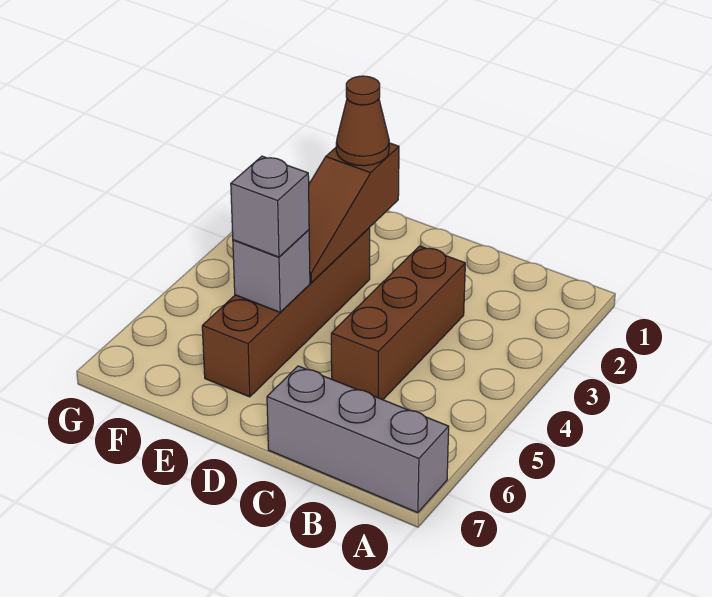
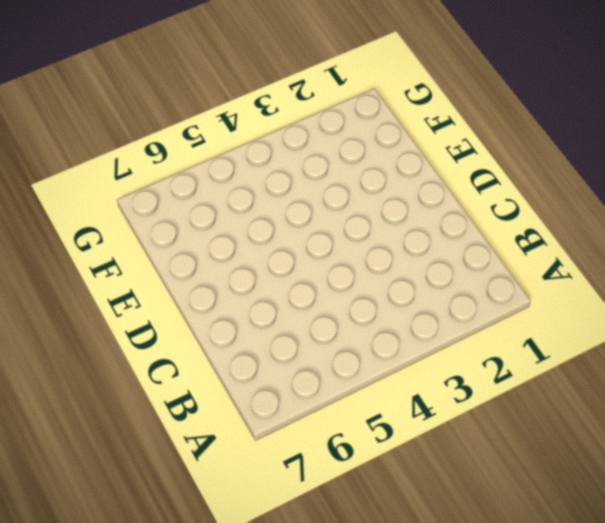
none -> grey brick A7:C7 level 1
none -> brown brick C3:C5 level 1

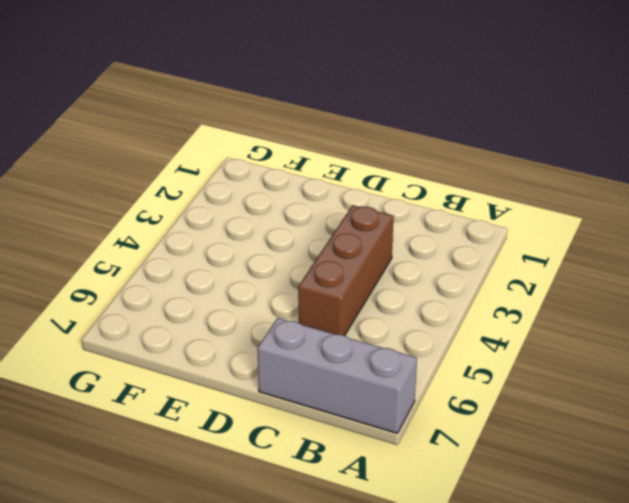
none -> brown brick E3:E6 level 1
none -> brown slope E2:E4 level 2 top 2

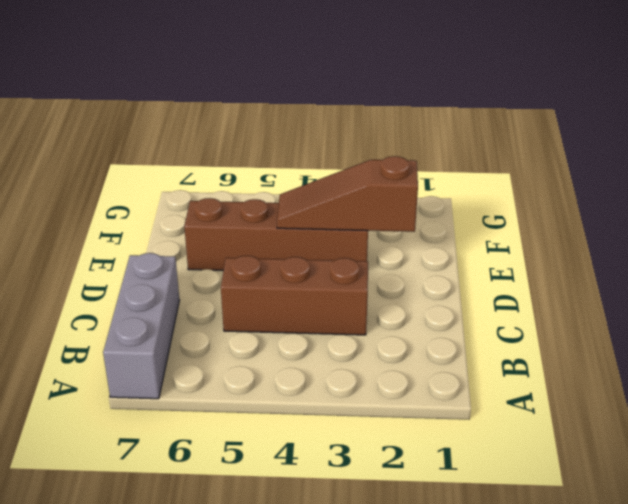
none -> grey brick E5 level 2
none -> brown cone E2 level 3

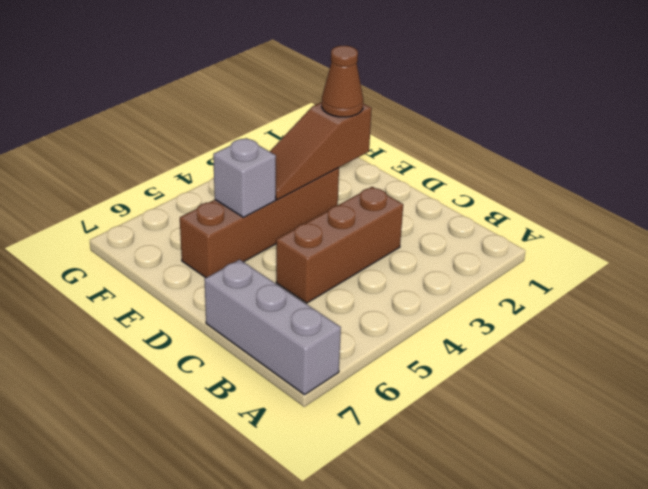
none -> grey brick E5 level 3

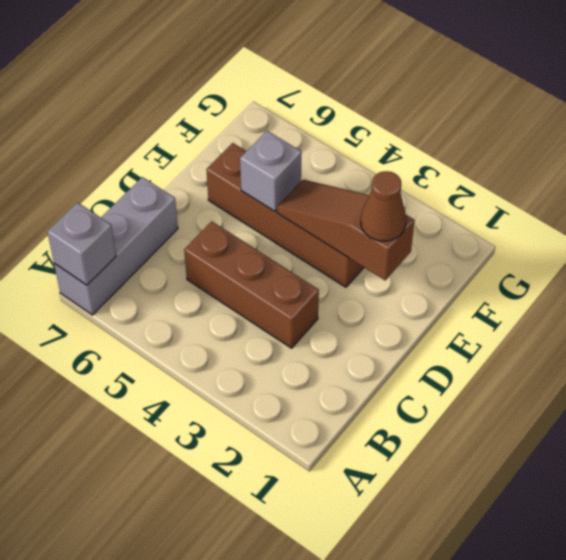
grey brick A7 level 2 -> grey brick E5 level 3

